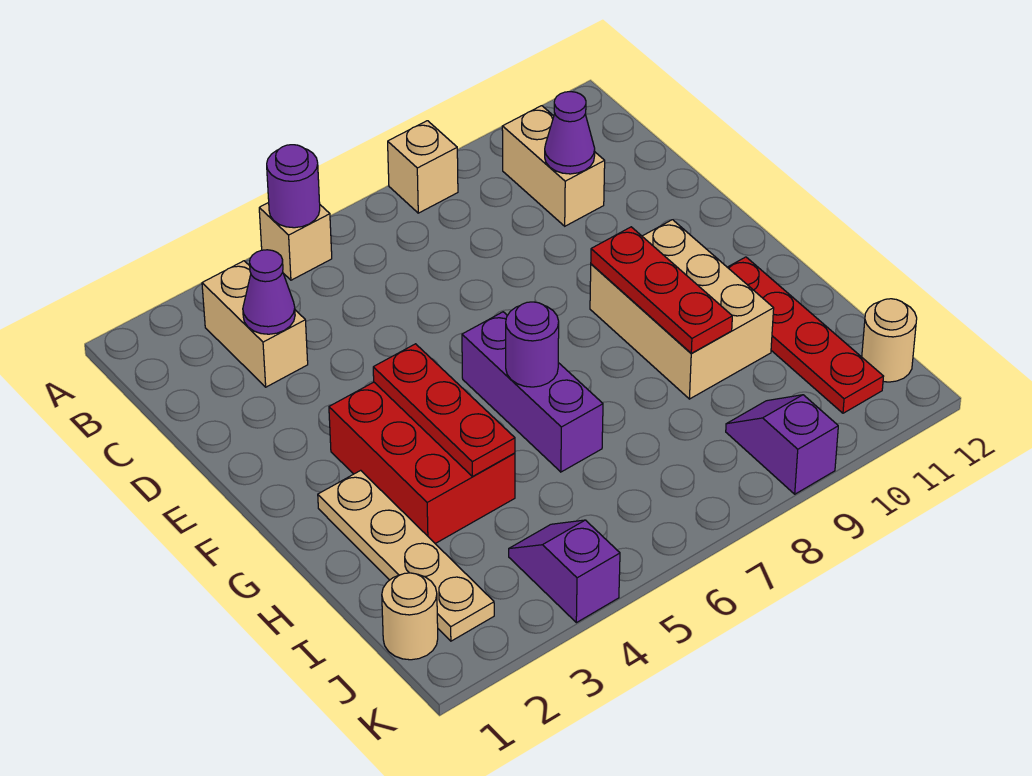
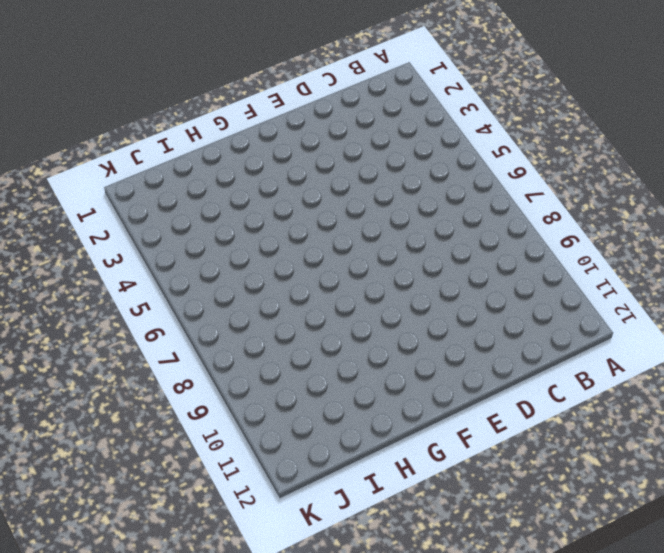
none -> tan brick A5 level 1
none -> tan brick A8 level 1
none -> tan brick B3:C3 level 1

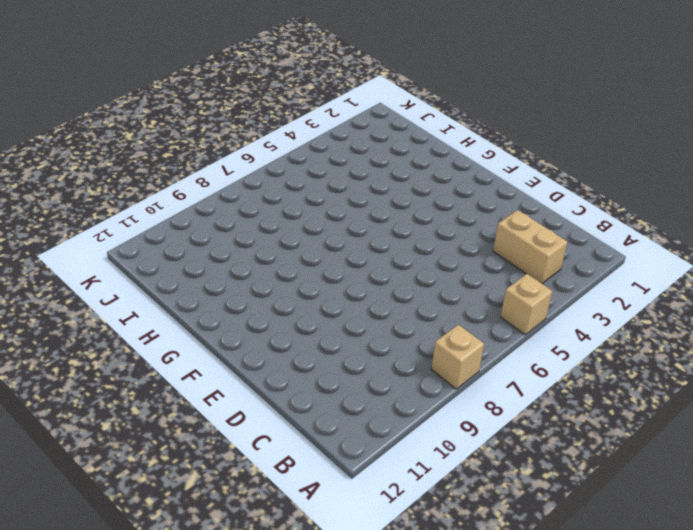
none -> tan brick B10:C10 level 1
none -> red brick F3:H4 level 1
none -> purple brick F6:H6 level 1

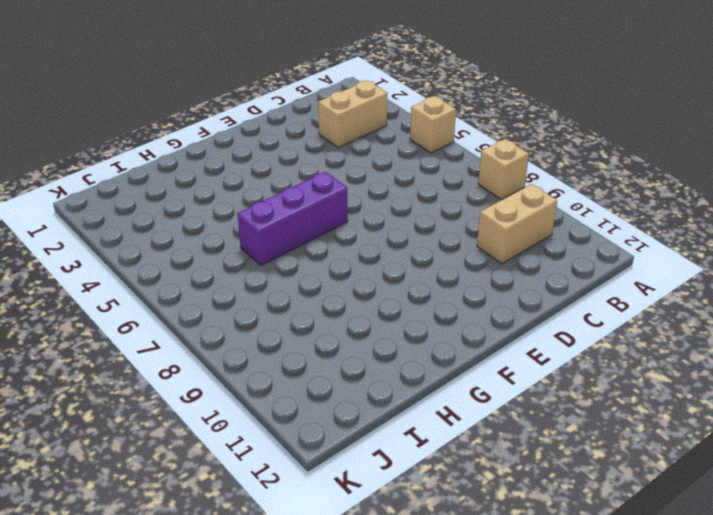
none -> red brick F3:H4 level 1
none -> tan brick F9:H10 level 1
none -> tan plate G2:J2 level 1

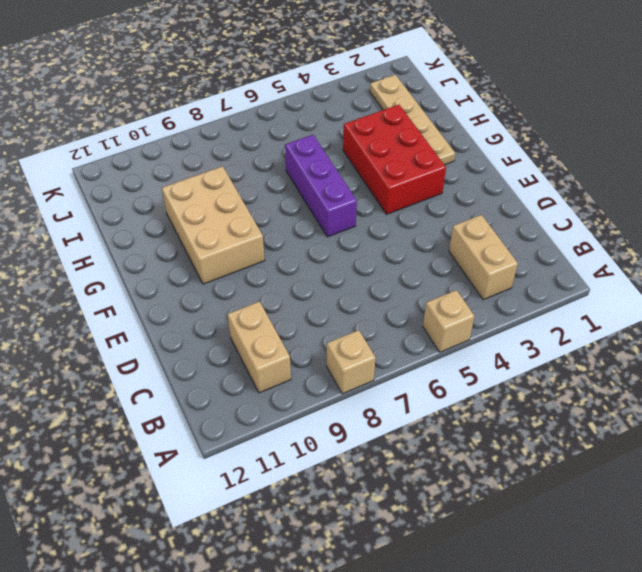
none -> red plate G11:J11 level 1
none -> tan round brick J1 level 1
none -> purple slope J4:K4 level 1 top K

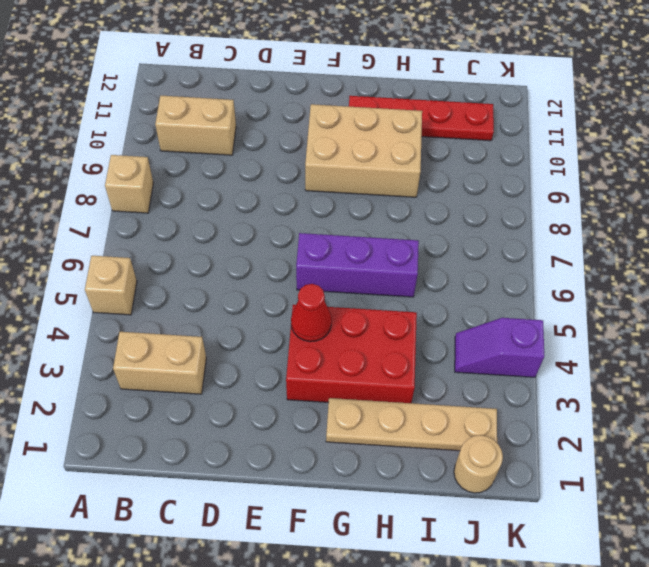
red cone F4 level 2 -> red plate F4:H4 level 2
none -> purple slope J9:K9 level 1 top K
none -> tan round brick J12 level 1
none -> purple round brick A5 level 2

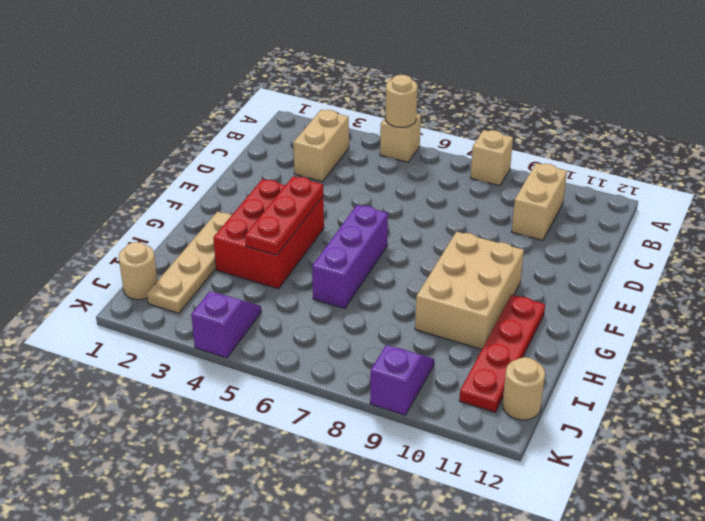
tan round brick A5 level 2 -> purple round brick A5 level 2
none -> purple cone C3 level 2
none -> purple cone C10 level 2
none -> red plate F9:H9 level 2

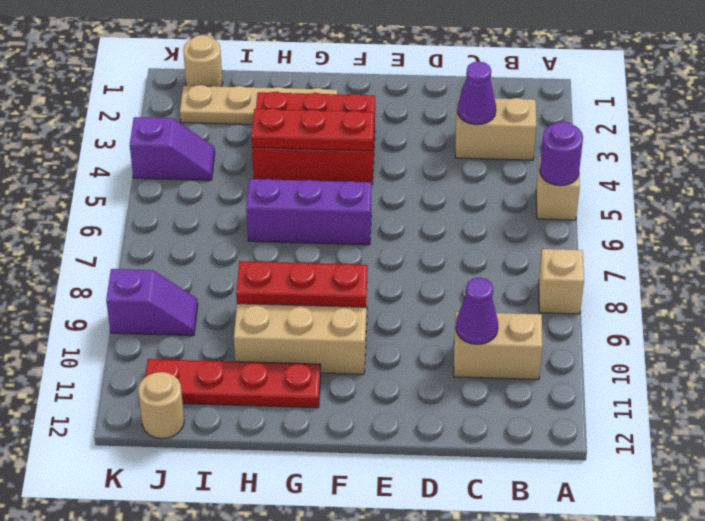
none -> purple round brick G6 level 2

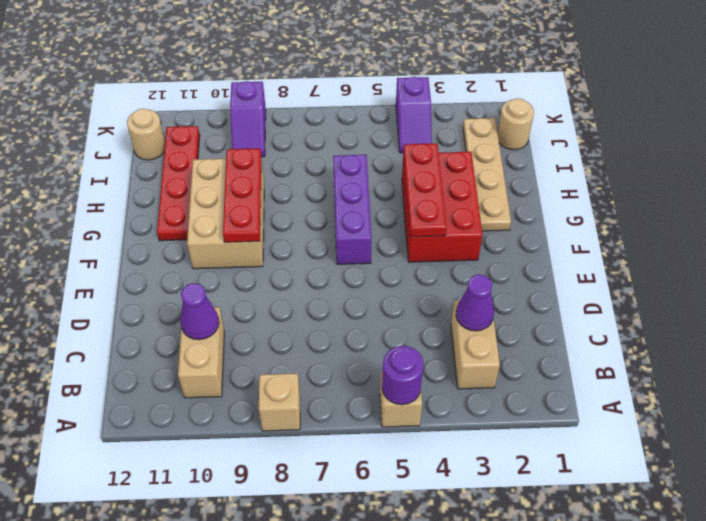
none -> purple round brick G6 level 2

